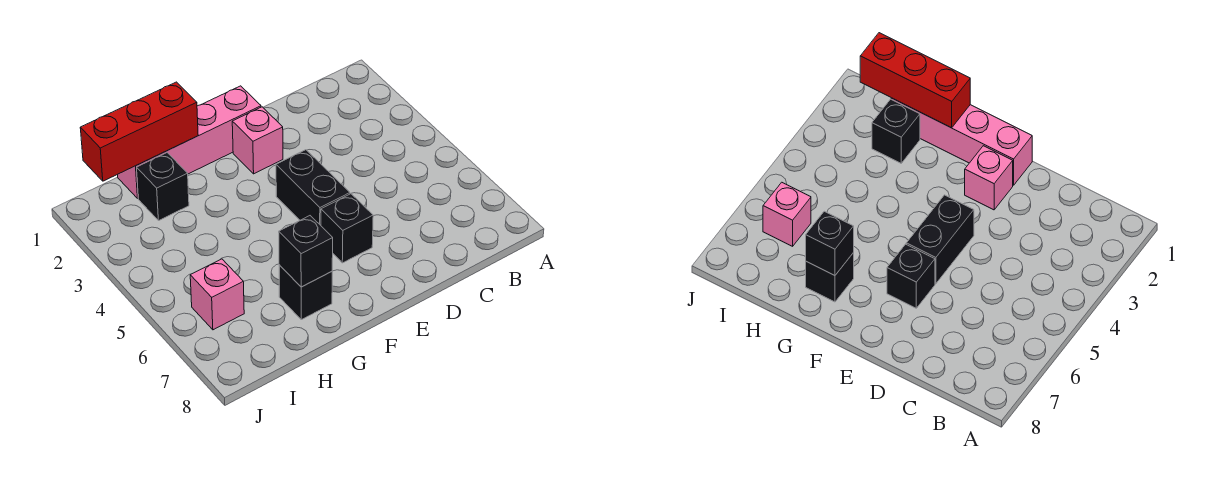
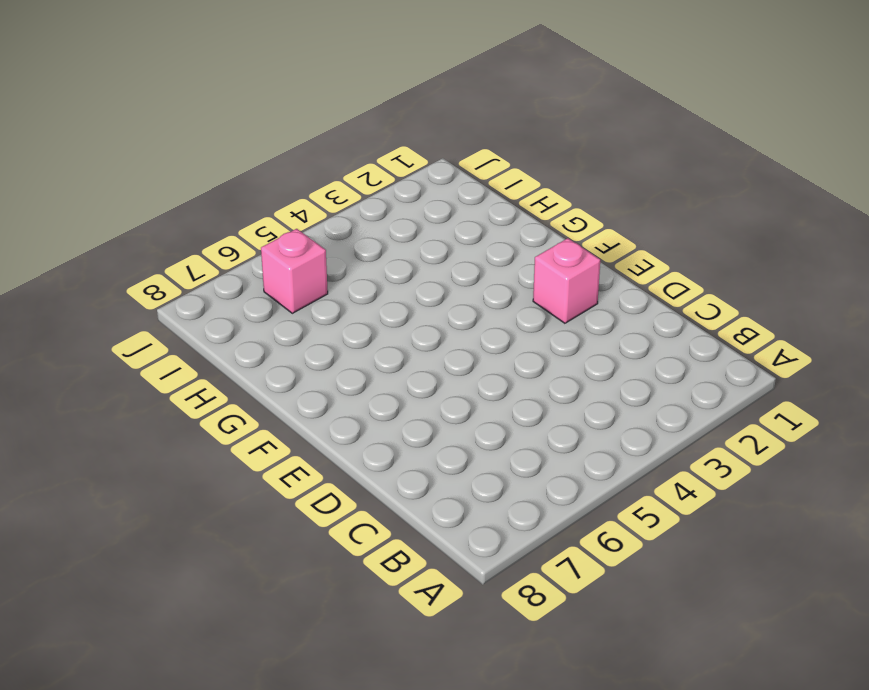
none -> pink brick E1:H1 level 1
none -> black brick E4:E5 level 1

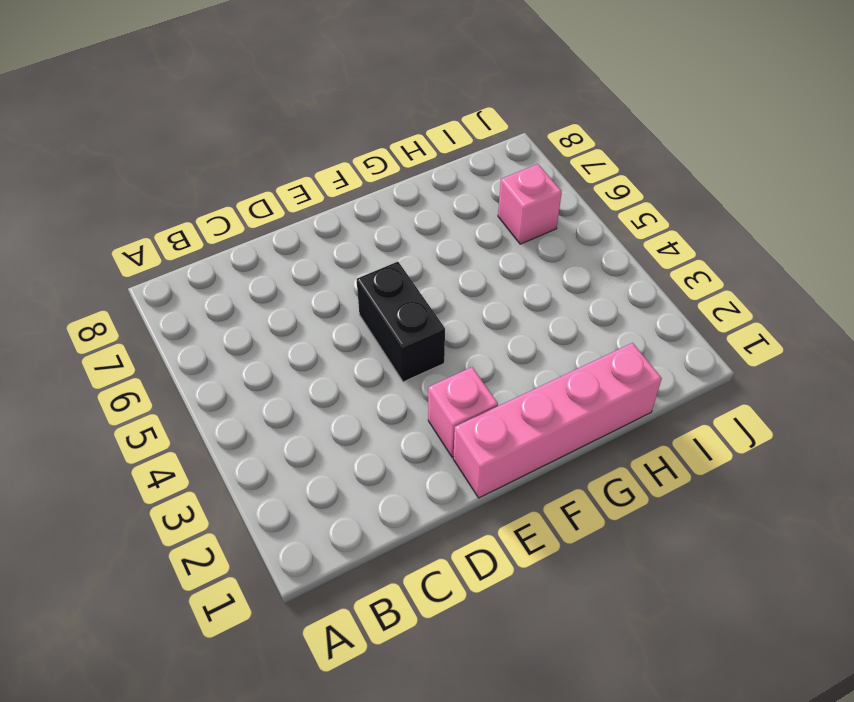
none -> black brick E6 level 1
none -> black brick G7 level 1

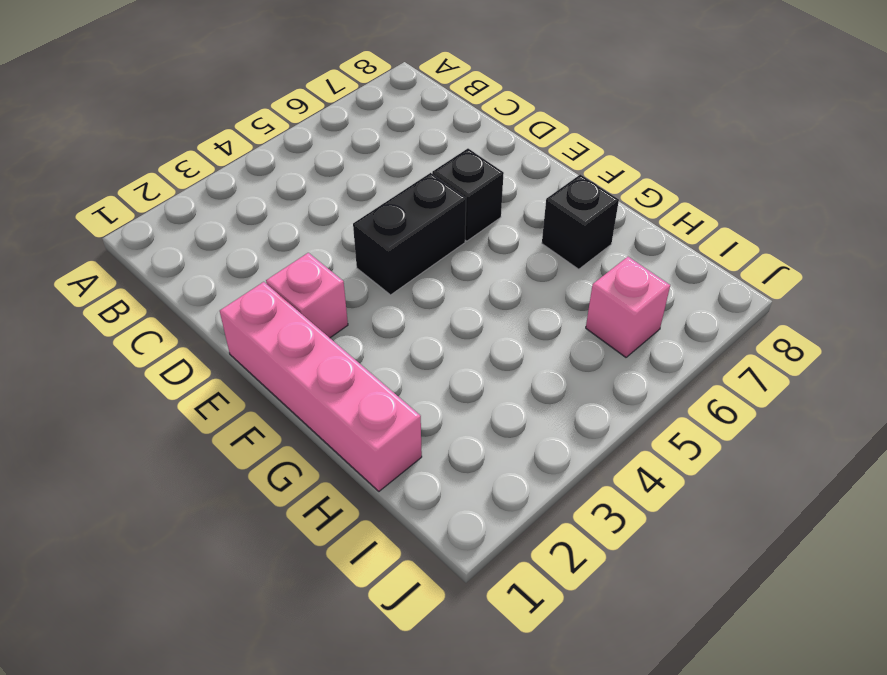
none -> black brick H2 level 1
none -> red brick G1:I1 level 2

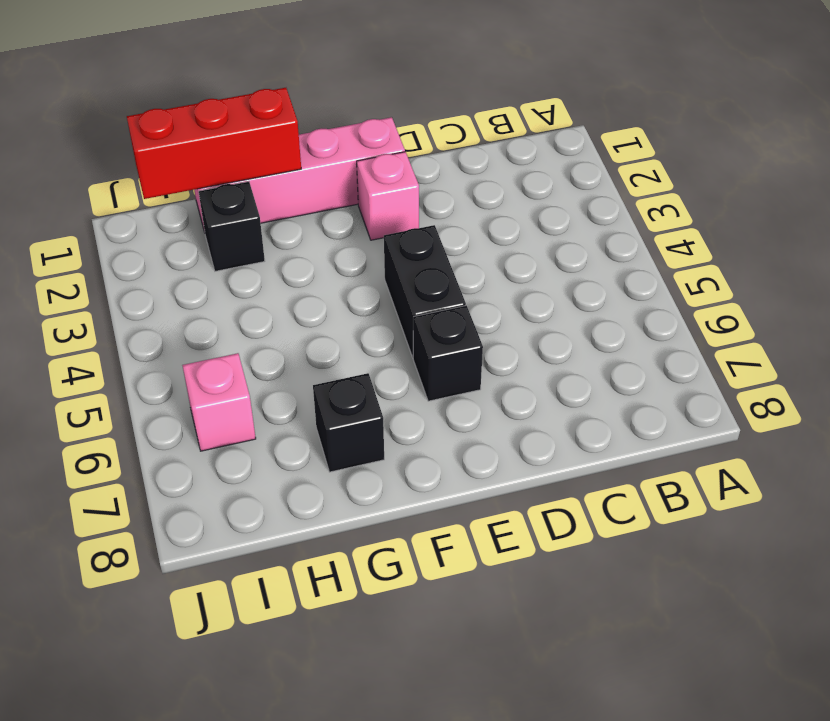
none -> black brick G7 level 2

